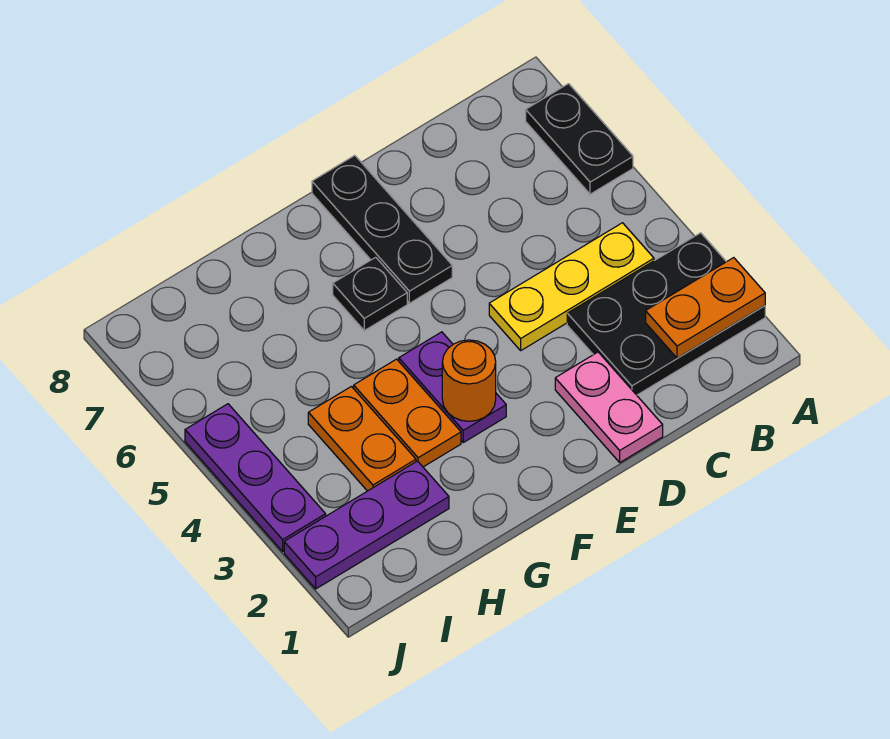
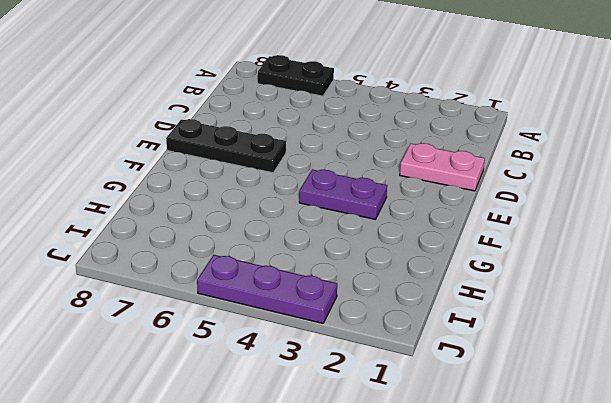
none -> black plate A2:C3 level 1
none -> yellow plate B4:D4 level 1
none -> black plate F6 level 1

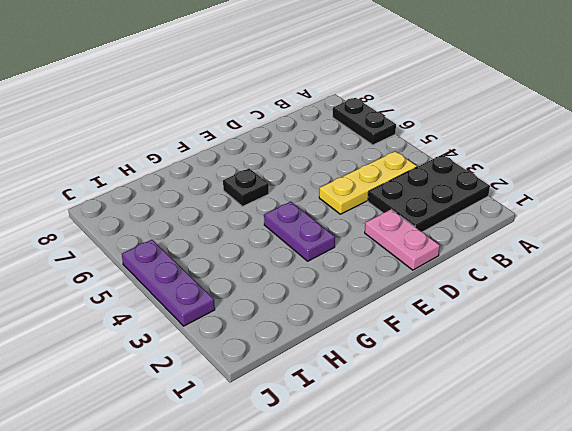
none -> black plate E6:E8 level 1
none -> orange plate G3:G4 level 1
none -> purple plate H2:J2 level 1

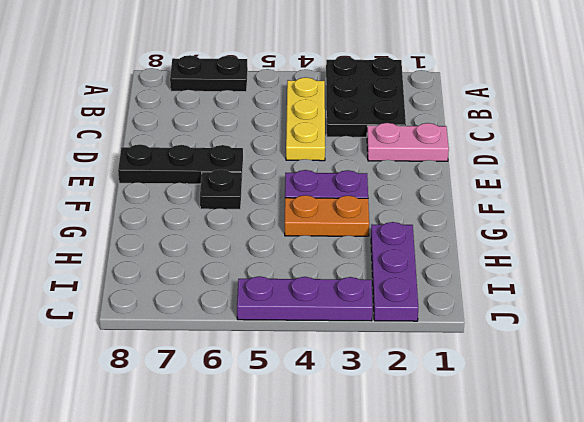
none -> orange plate H3:H4 level 1
none -> orange plate A2:B2 level 2
none -> orange round brick F3 level 2

